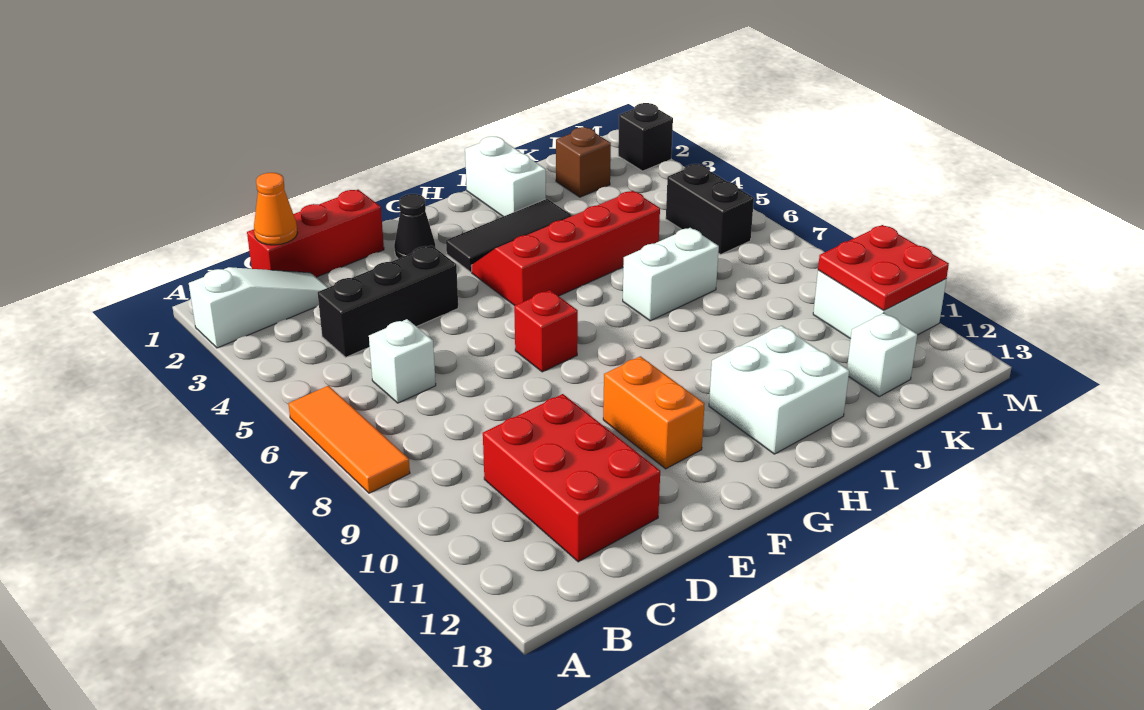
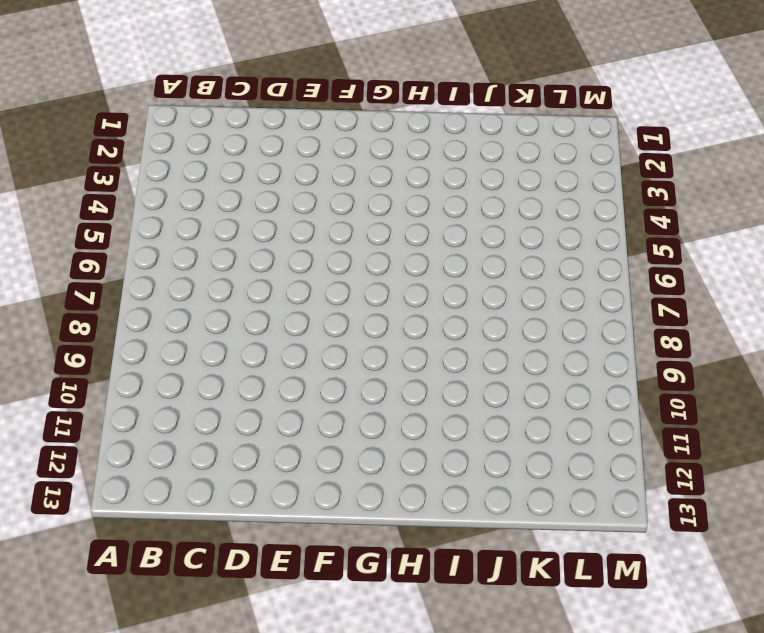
none -> white slope A2:C2 level 1 top A
none -> orange tile A6:A8 level 1
none -> red brick C1:E1 level 1

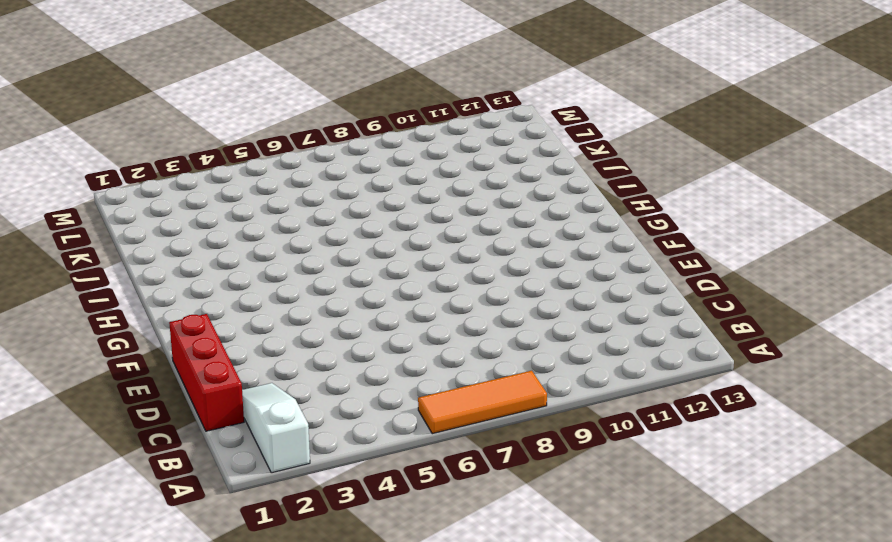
none -> black brick C4:E4 level 1
none -> white brick C6 level 1
none -> red brick C10:D12 level 1

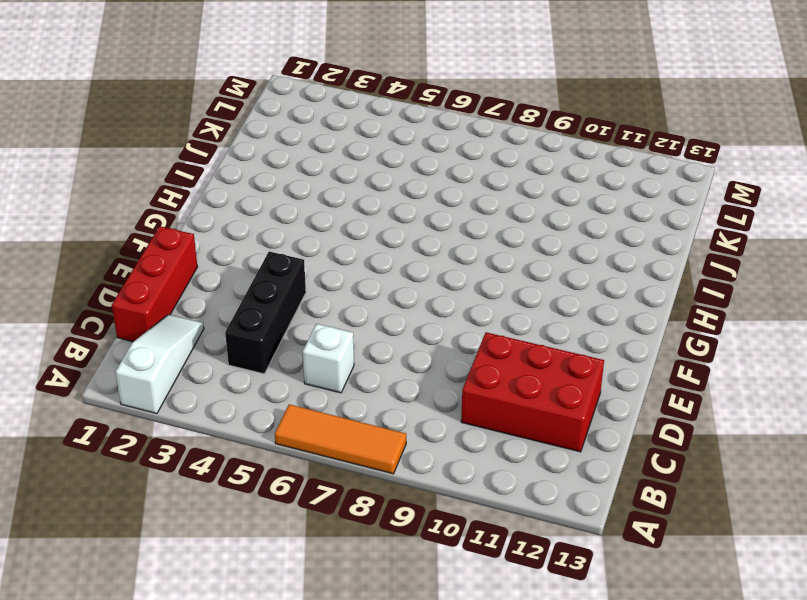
none -> black cone F2 level 1
none -> red brick F7 level 1
none -> orange brick F10:F11 level 1

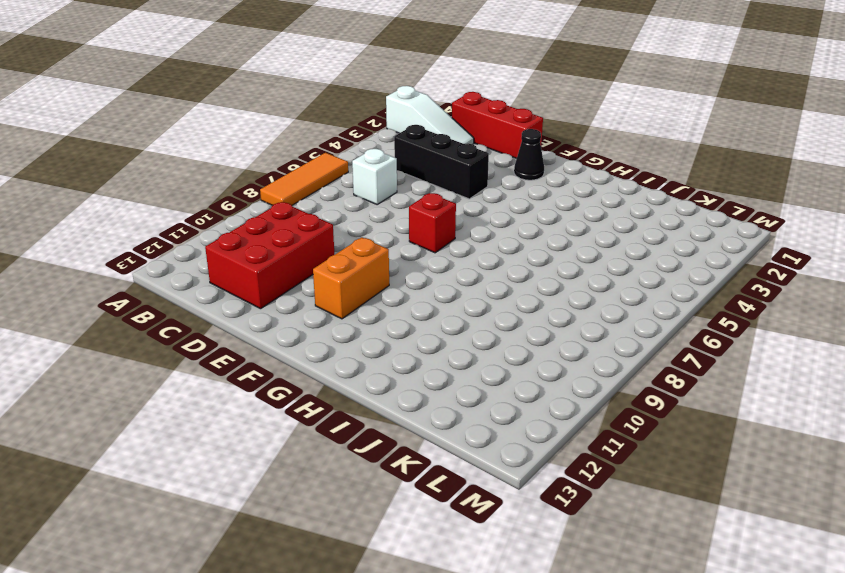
none -> black tile G3:I3 level 1
none -> red slope G4:J5 level 1 top 5
none -> white brick H11:I12 level 1

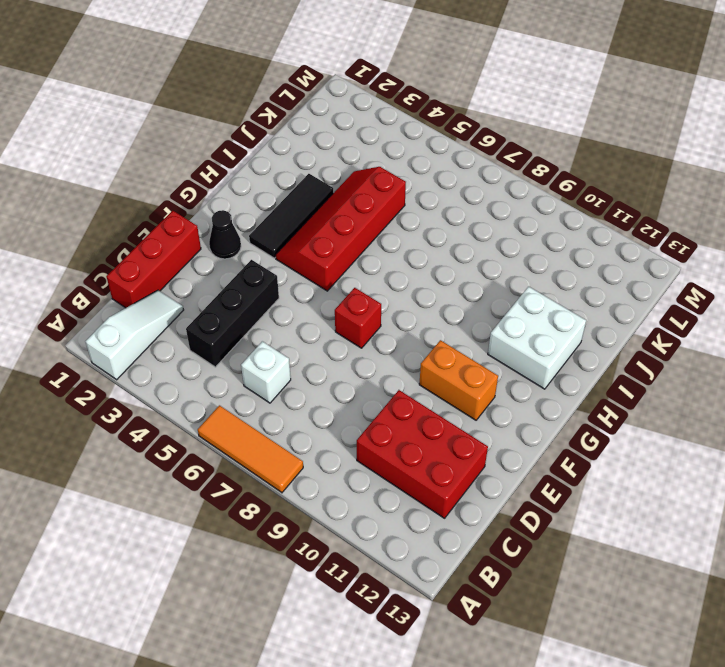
none -> white brick I1:I2 level 1
none -> white brick I7:J7 level 1
none -> brown brick K2 level 1

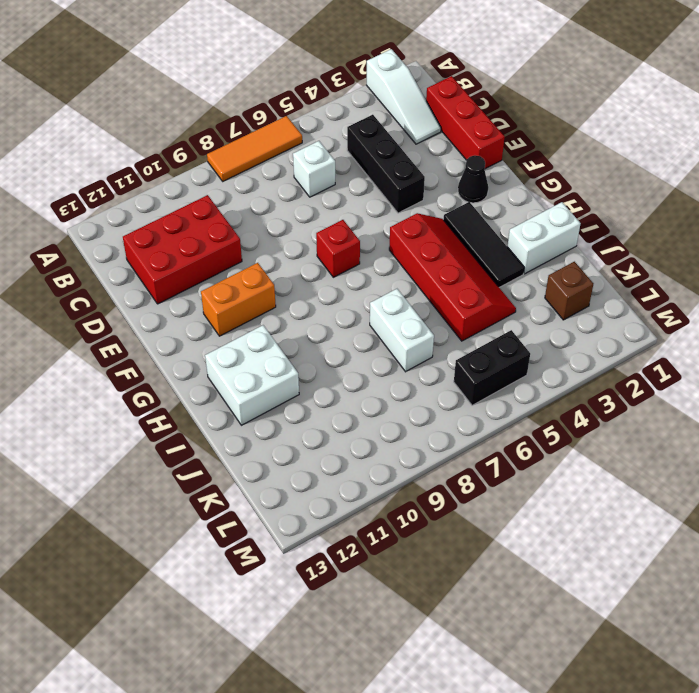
none -> white brick K12 level 1
none -> white brick L10:M11 level 1
none -> black brick M2 level 1

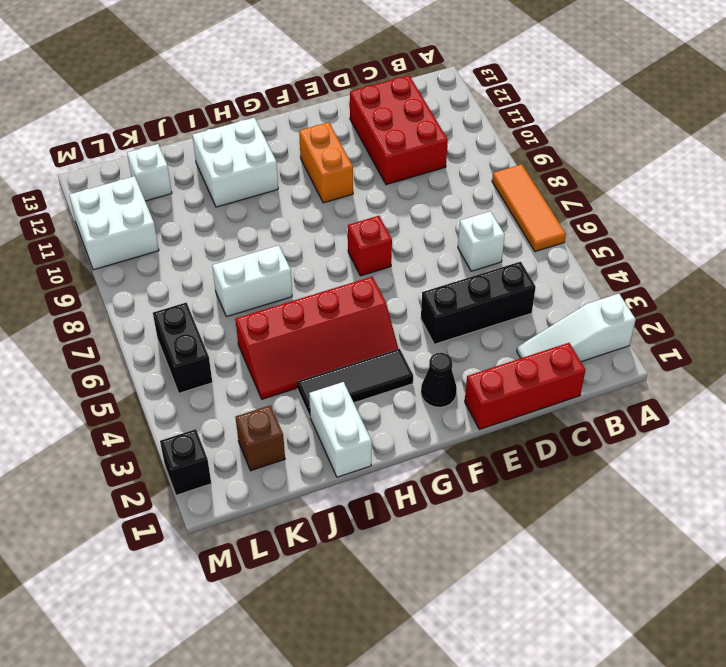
none -> orange cone C1 level 2
none -> red plate L10:M11 level 2

